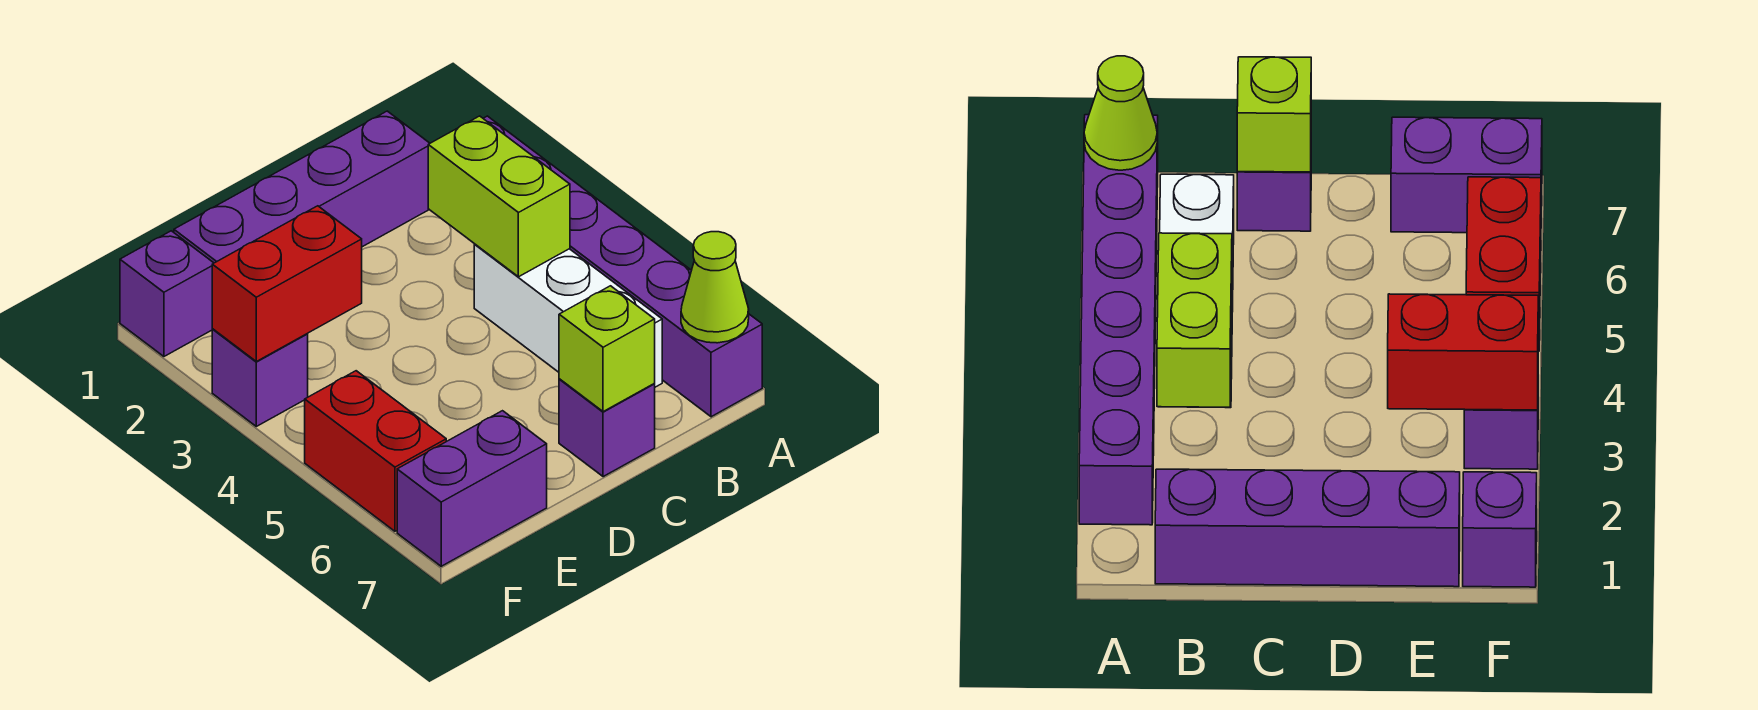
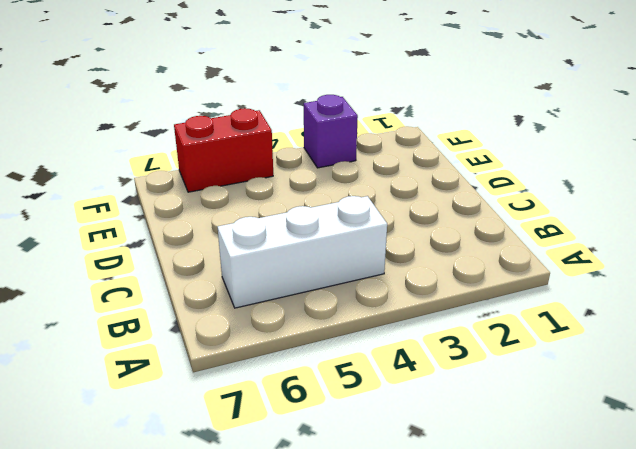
none -> purple brick A2:A7 level 1
none -> purple brick B1:E1 level 1
none -> purple brick C7 level 1

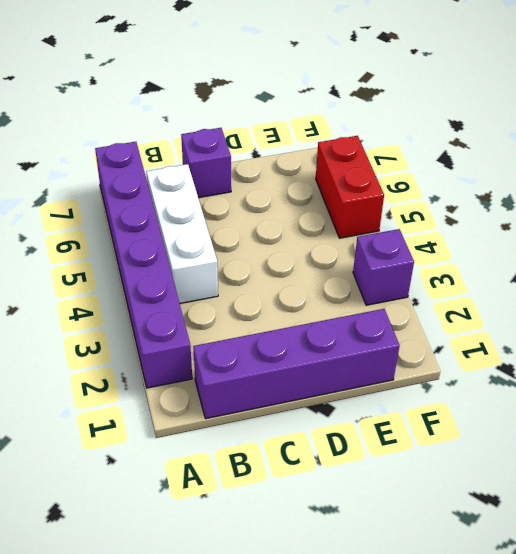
none -> purple brick E7:F7 level 1
none -> purple brick F1 level 1
none -> lime cone A7 level 2

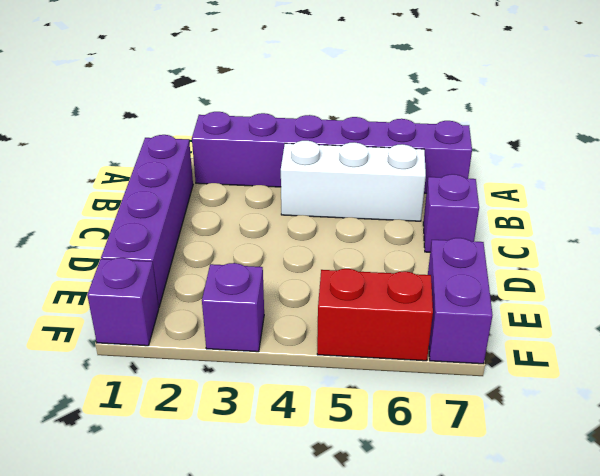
none -> lime cone A7 level 2
none -> lime brick B3:B4 level 2
none -> lime brick C7 level 2

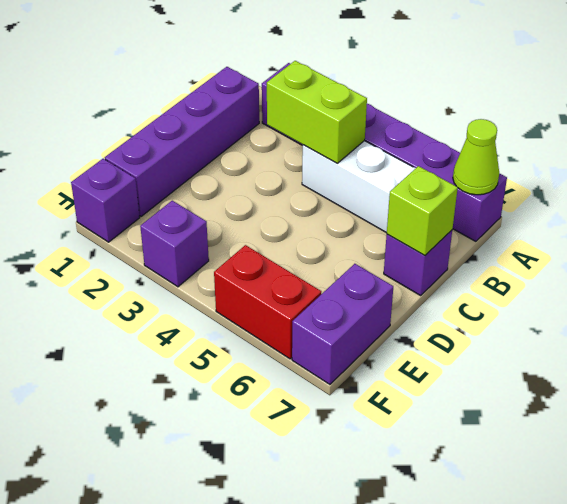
none -> red brick E3:F3 level 2

